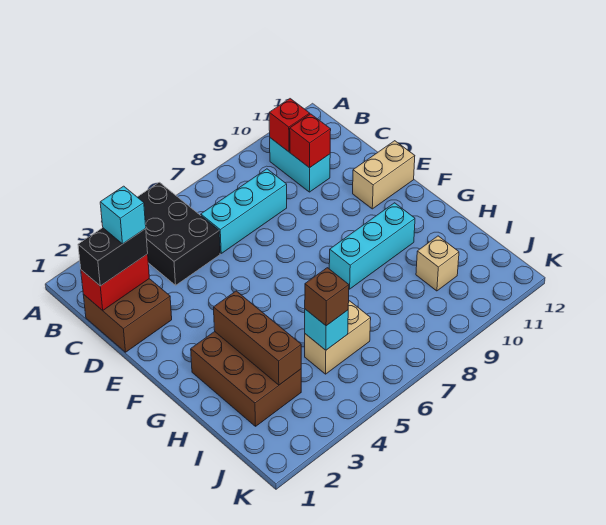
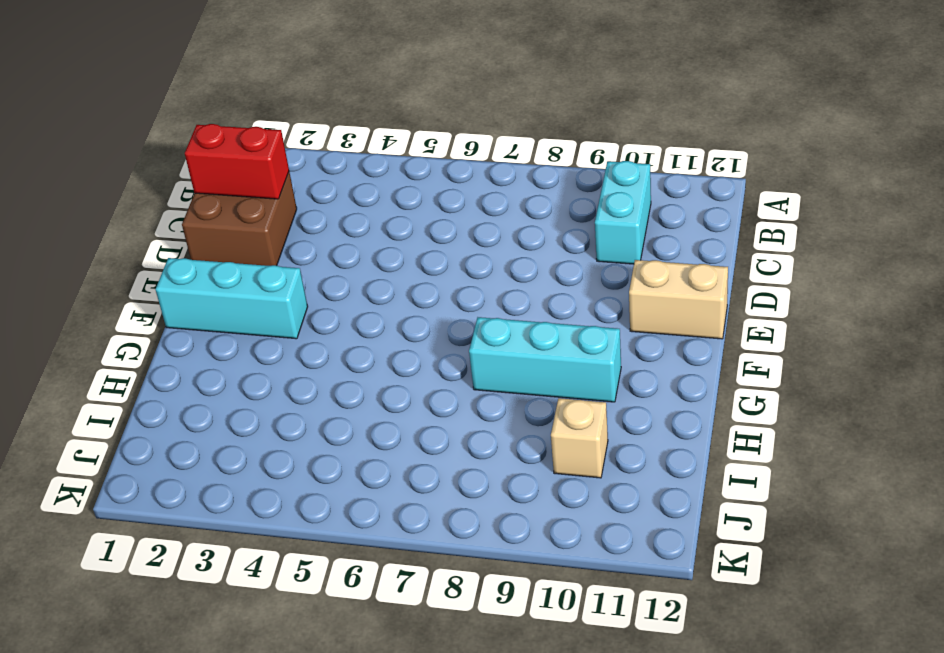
cyan brick F1:F3 level 1 -> cyan brick C6:C8 level 1
none -> black brick A4:C5 level 1
none -> brown brick G2:I3 level 1
none -> tan brick I5:I6 level 1

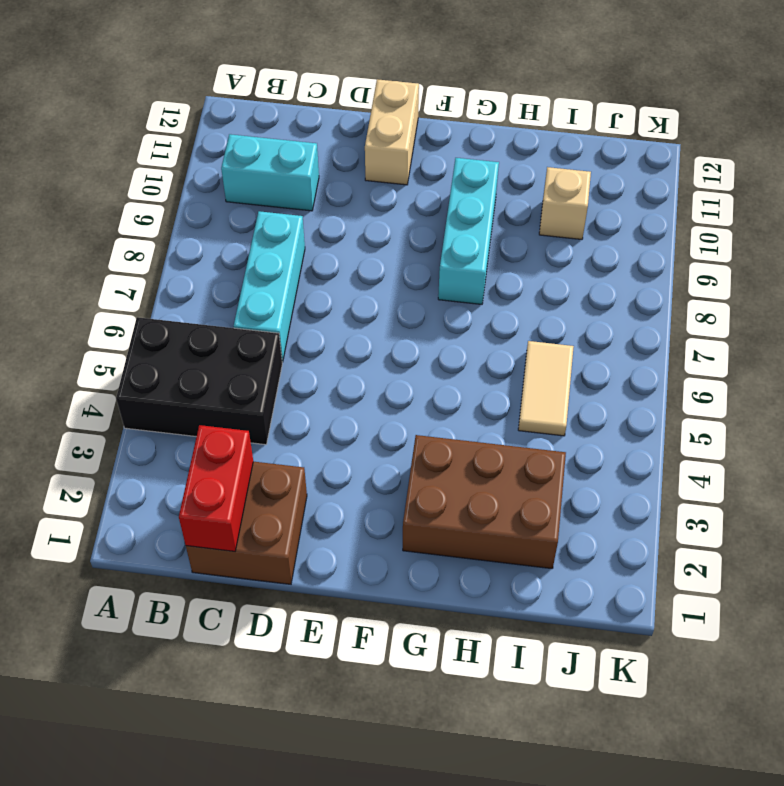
tan tile I5:I6 level 1 -> tan brick I5:I6 level 1
none -> red brick B10 level 2
none -> red brick C10 level 2
none -> brown brick G3:I3 level 2

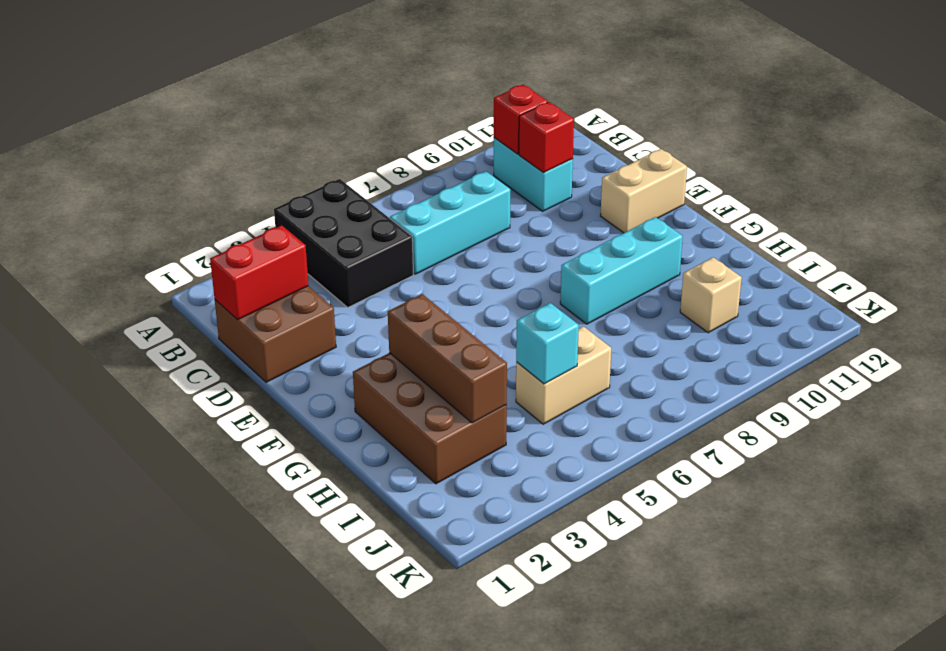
none -> black brick C1:C2 level 3
none -> brown brick I5 level 3
none -> cyan brick C2 level 4

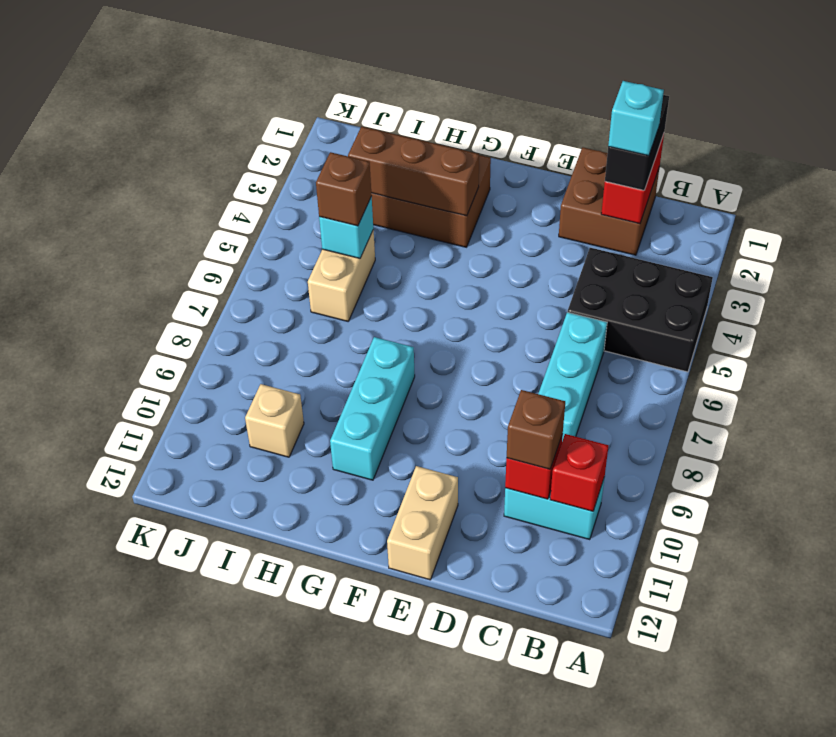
brown brick C10 level 3 -> none

